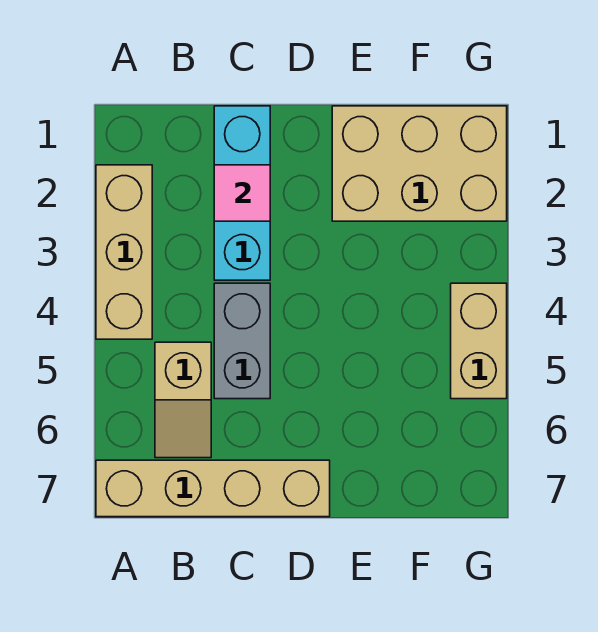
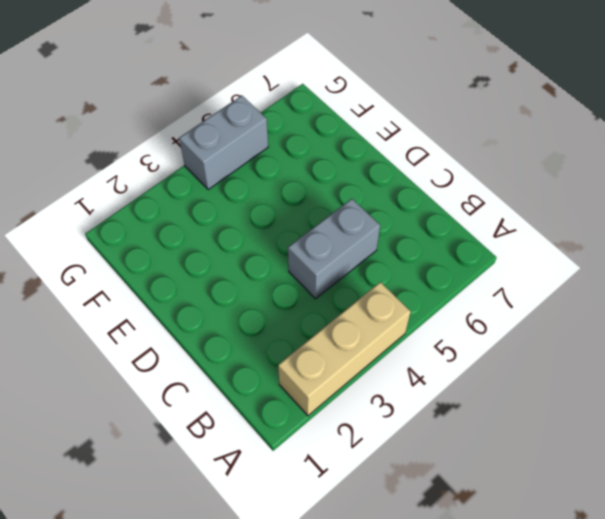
grey brick G4:G5 level 1 -> tan brick G4:G5 level 1
none -> tan brick A7:D7 level 1
none -> tan slope B5:B6 level 1 top 5

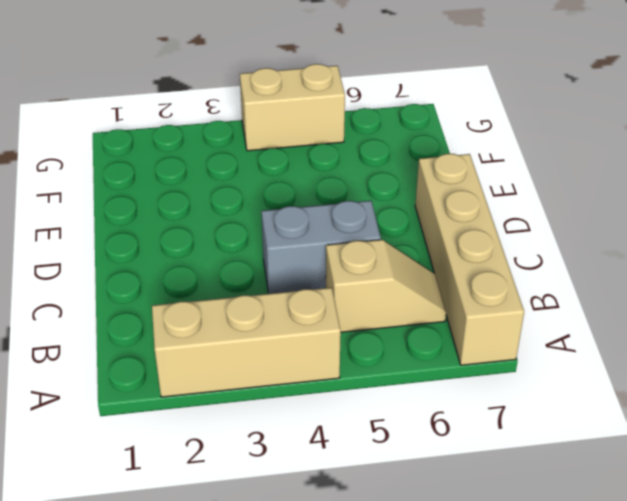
none -> cyan brick C1:C3 level 1
none -> tan brick E1:G2 level 1

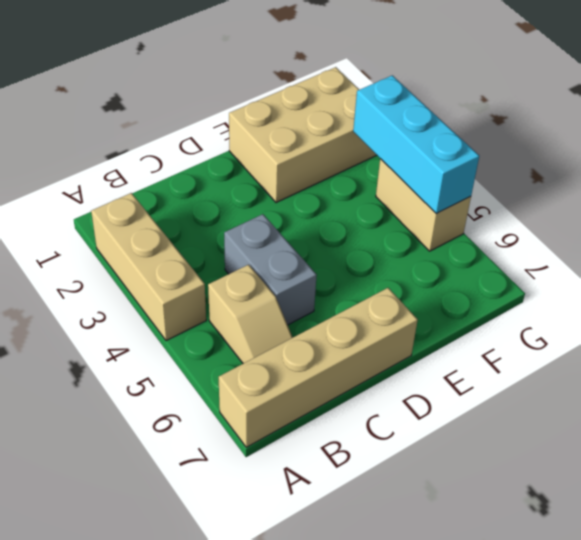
cyan brick G3:G5 level 2 -> cyan brick C1:C3 level 1
none -> pink tile C2 level 2

